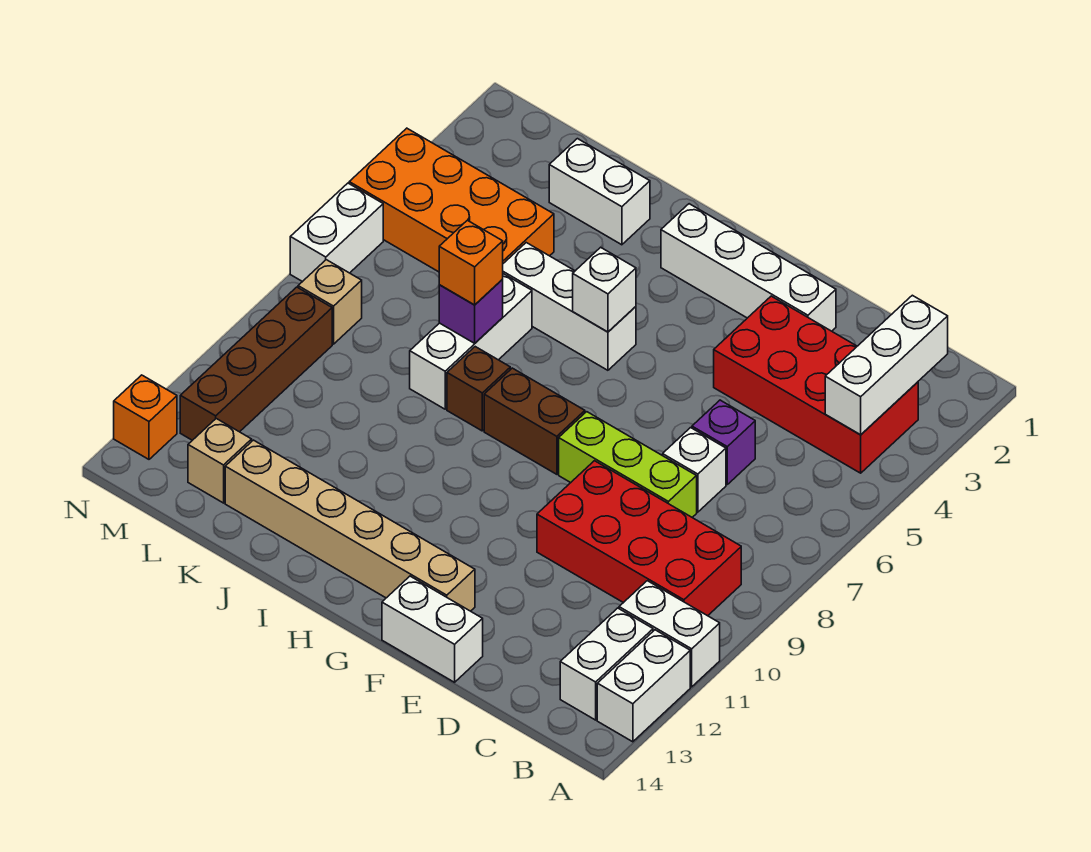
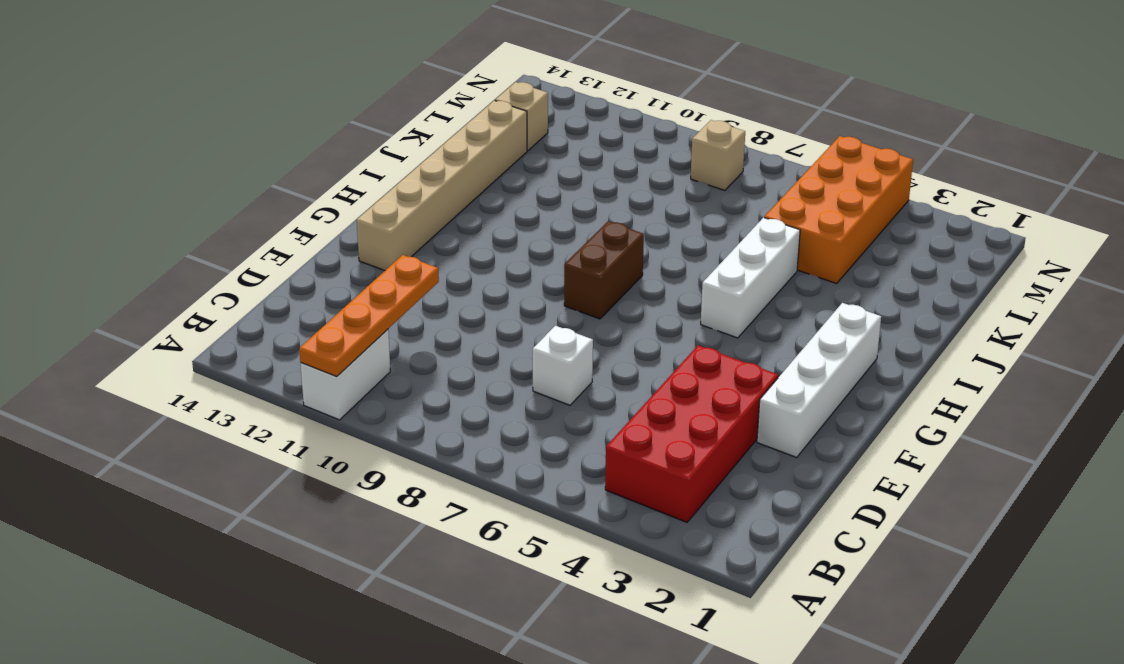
orange plate A11:D11 level 2 -> none
none -> white brick A12:A13 level 1
none -> red brick B9:E10 level 1
none -> white brick B12:B13 level 1

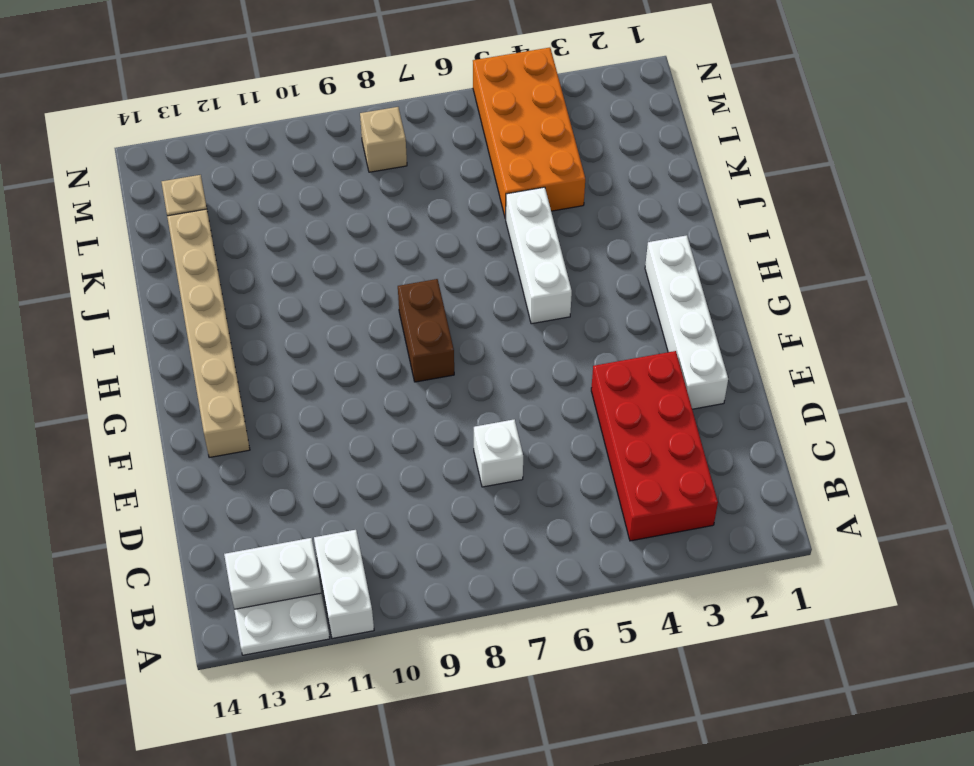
white plate A12:A13 level 1 -> white brick A12:A13 level 1
none -> red brick B9:E10 level 1
none -> purple brick D6 level 1
none -> lime brick D8:F8 level 1

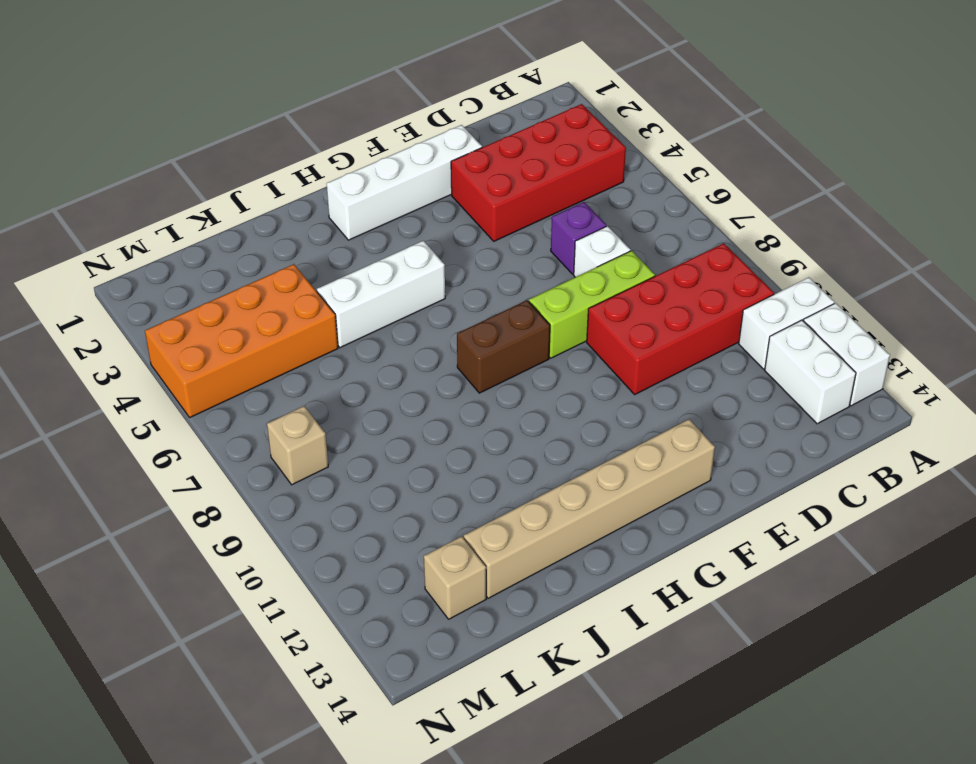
none -> white brick E14:F14 level 1
none -> brown brick I8 level 1
none -> white brick J2:K2 level 1

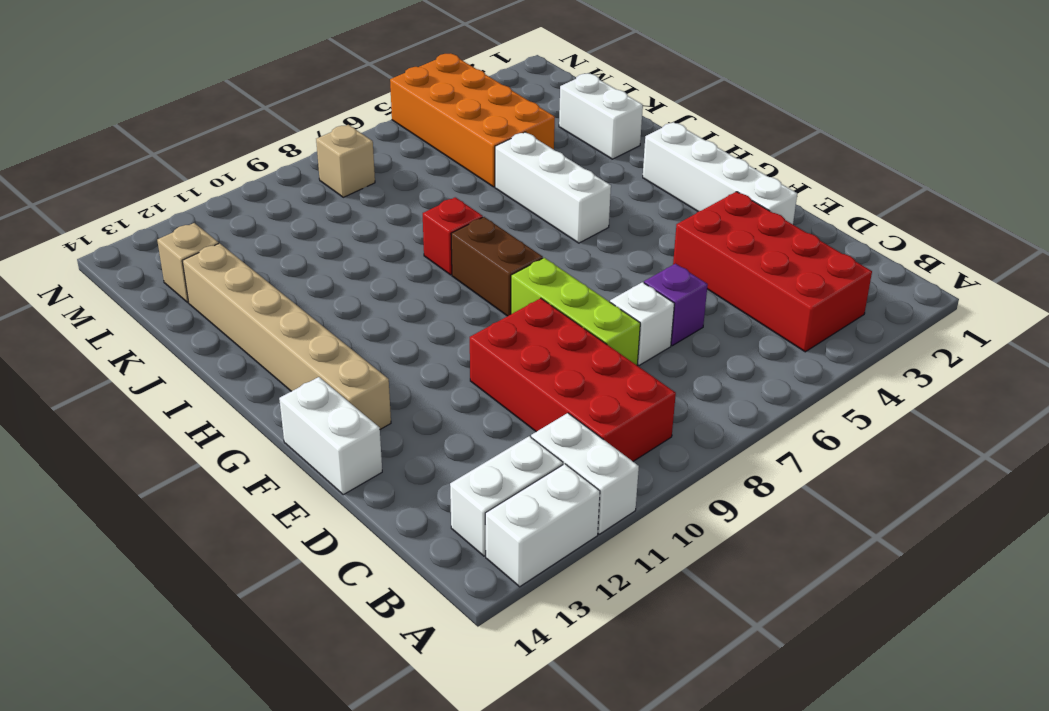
red brick I8 level 1 -> brown brick I8 level 1
none -> white brick J6:J8 level 1
none -> brown brick M9:M12 level 1
none -> white brick N6:N7 level 1

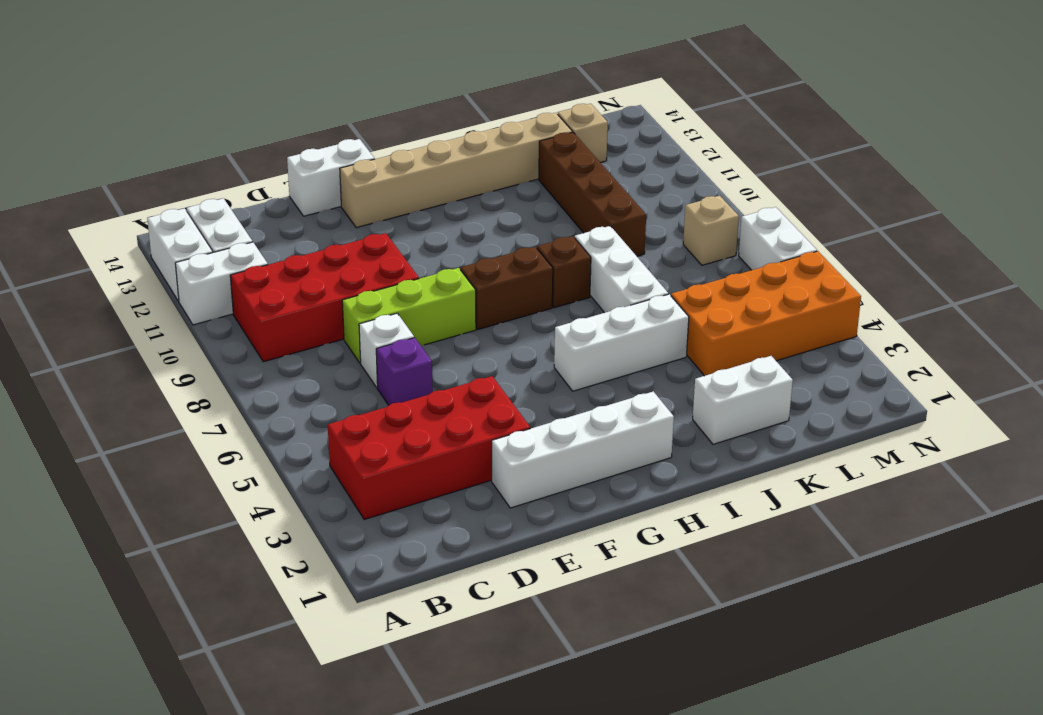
brown brick K9:K12 level 1 -> brown brick M9:M12 level 1
none -> orange brick N13 level 1
none -> white brick B2:B4 level 2
none -> white brick H5 level 2

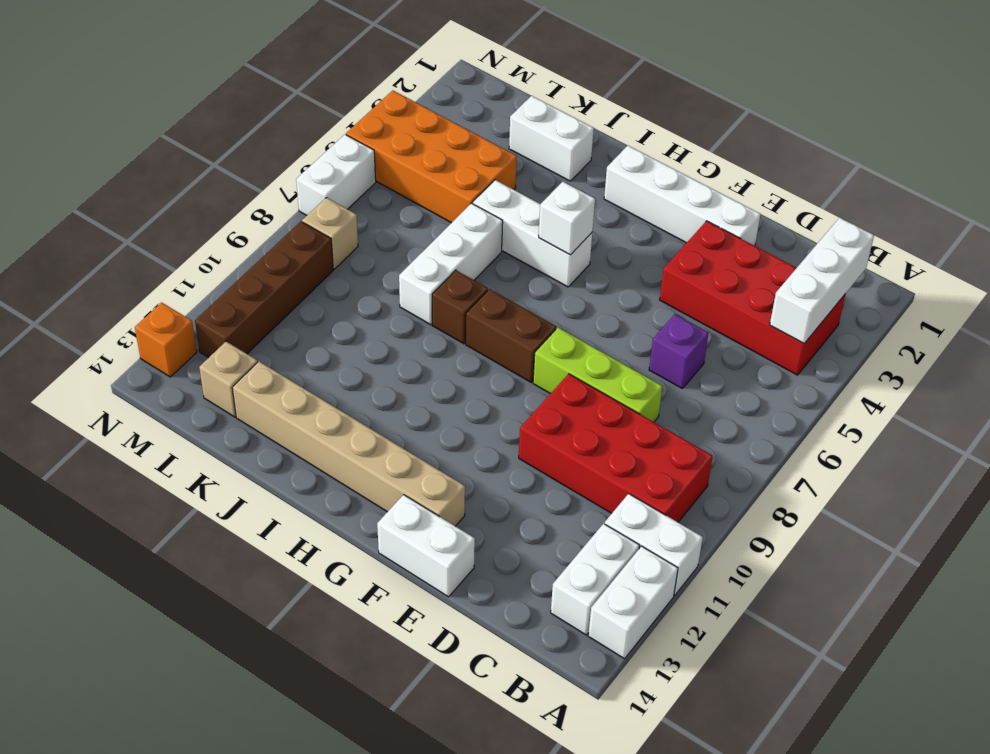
none -> white brick D7 level 1
none -> purple brick J7 level 2
none -> orange brick J7 level 3

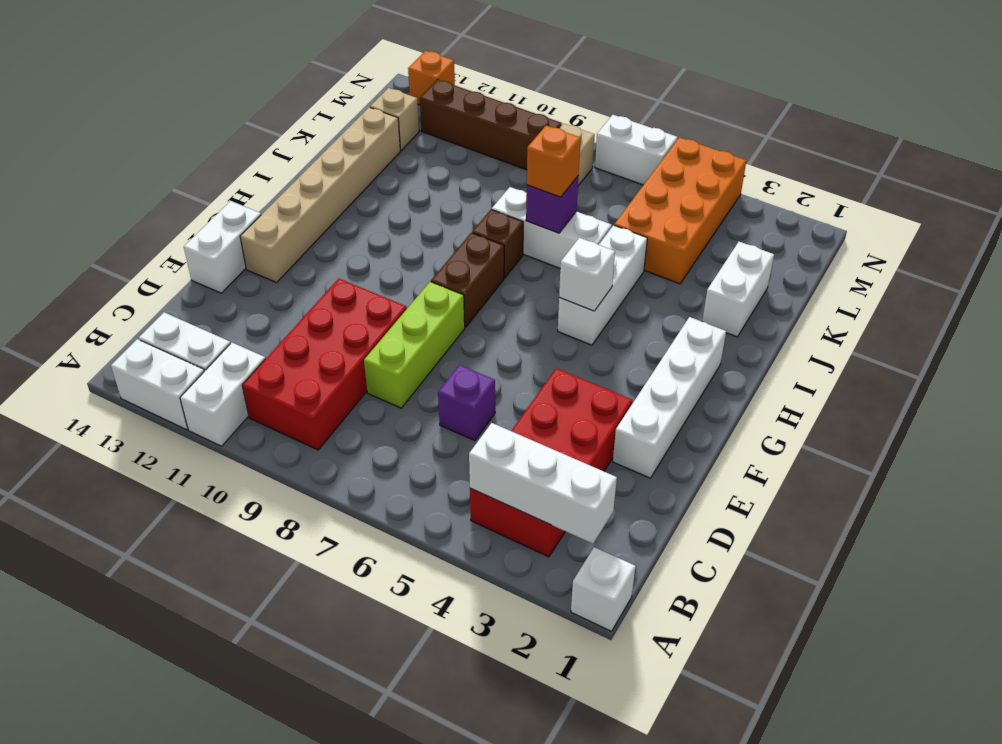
white brick A1 level 1 -> white brick D7 level 1

